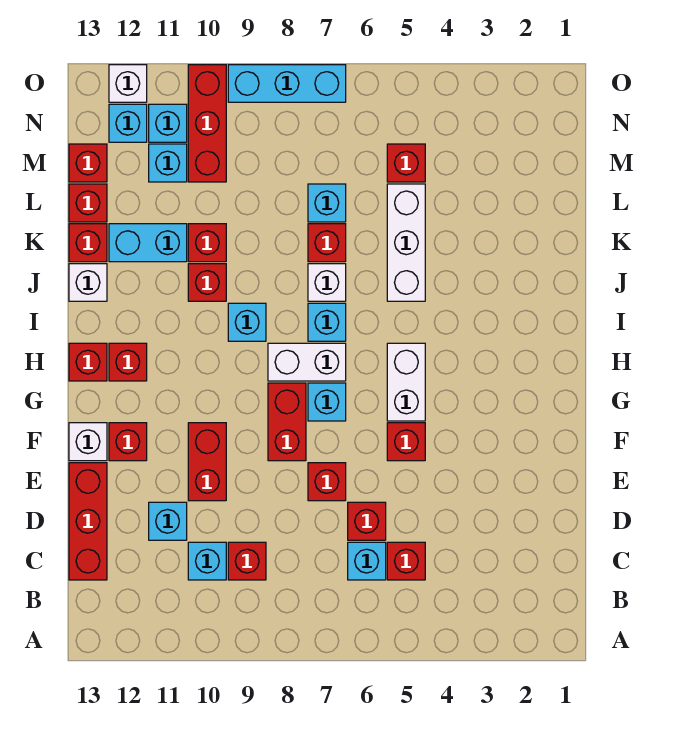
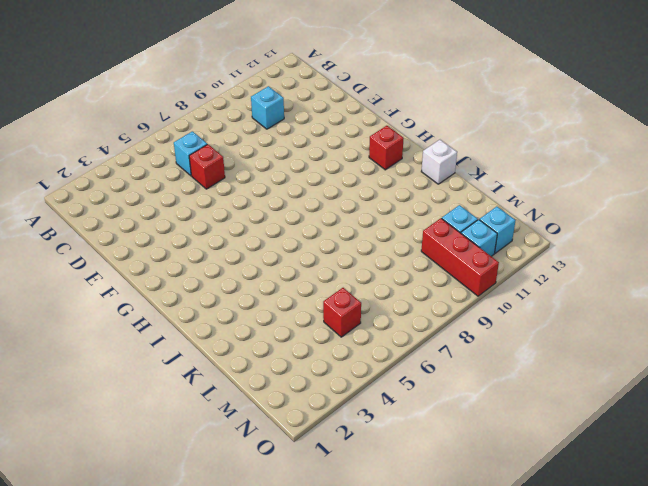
none -> red brick C5 level 1
none -> red brick C9 level 1
none -> red brick C13:E13 level 1
none -> cyan brick D11 level 1

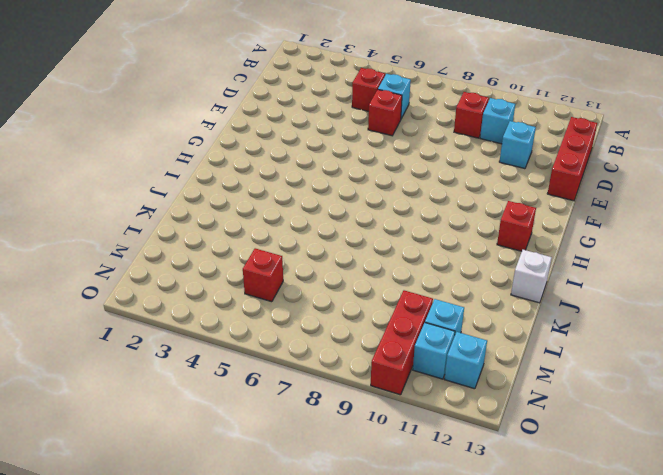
none -> red brick E7 level 1
none -> red brick E10:F10 level 1
none -> red brick F5 level 1
none -> red brick F8:G8 level 1

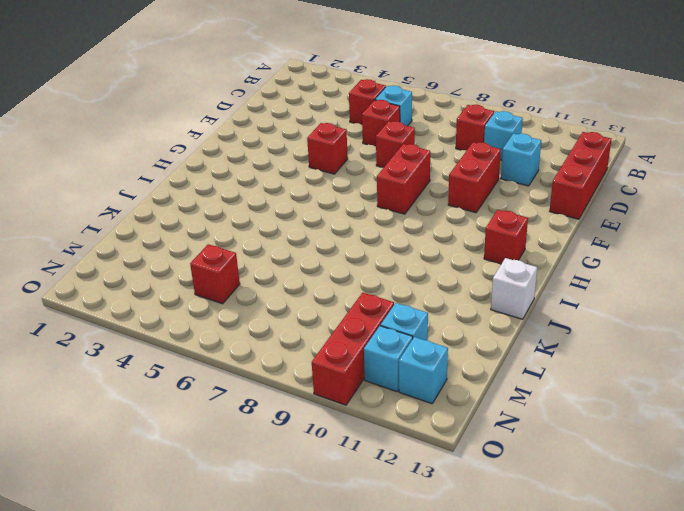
none -> red brick F12 level 1
none -> white brick F13 level 1
none -> white brick G5:H5 level 1
none -> cyan brick G7 level 1

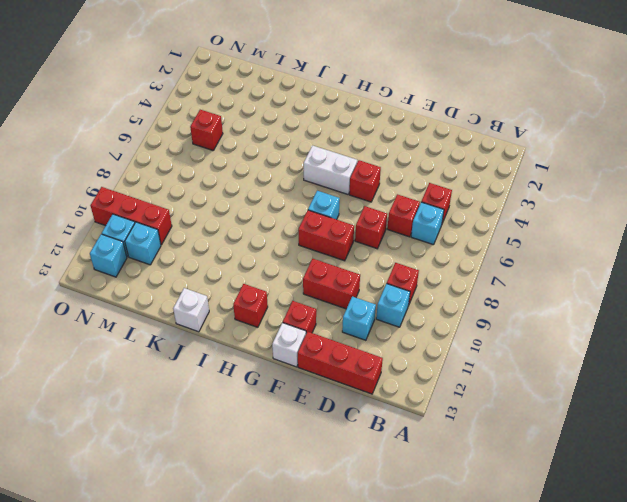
none -> white brick H7:H8 level 1
none -> red brick H13 level 1
none -> cyan brick I7 level 1
none -> cyan brick I9 level 1

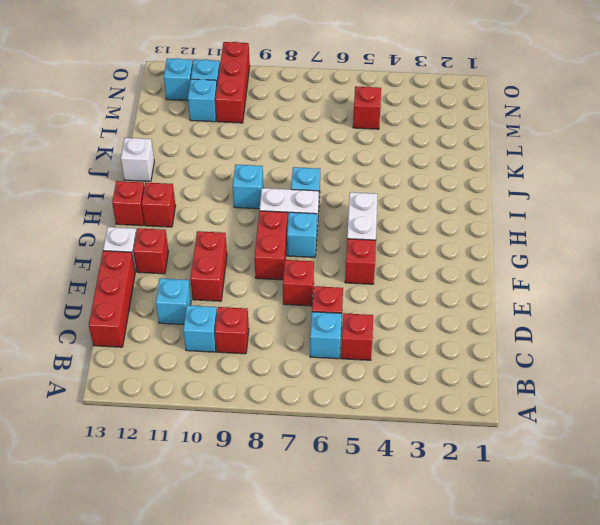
none -> white brick J5:L5 level 1
none -> white brick J7 level 1
none -> red brick J10 level 1
none -> red brick K7 level 1

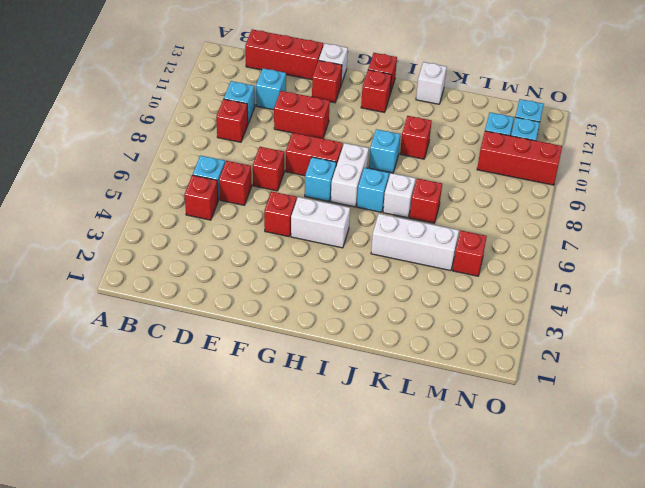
none -> red brick K10 level 1
none -> cyan brick K11:K12 level 1
none -> red brick K13 level 1
none -> cyan brick L7 level 1

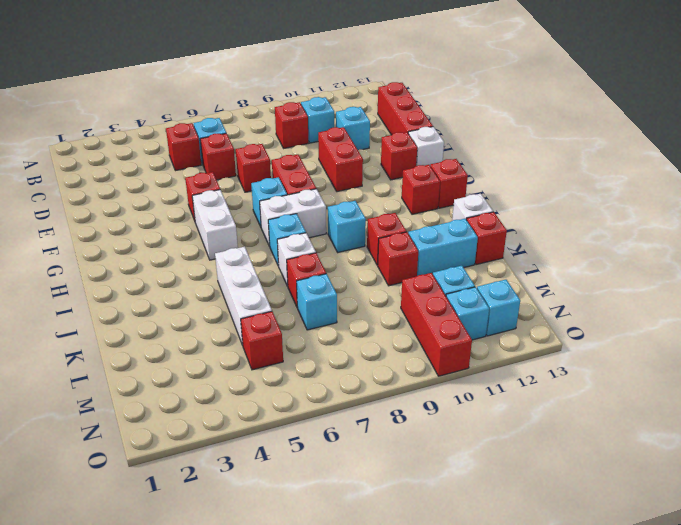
none -> red brick L13 level 1
none -> red brick M13 level 1
none -> cyan brick O7:O9 level 1
none -> white brick O12 level 1

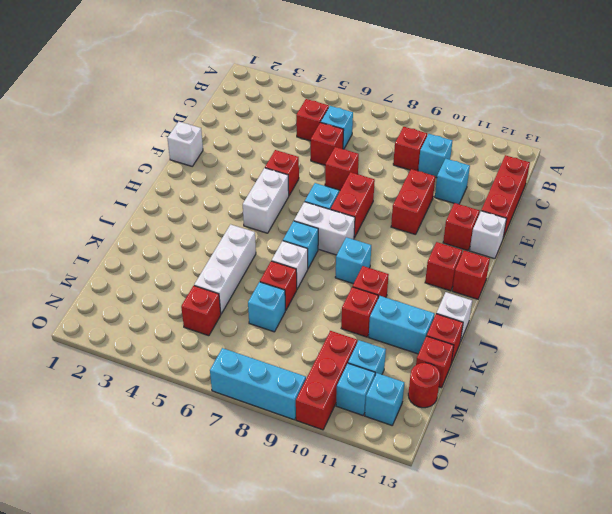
white brick F1 level 1 -> white brick O12 level 1
red round brick M13 level 1 -> red brick M13 level 1

